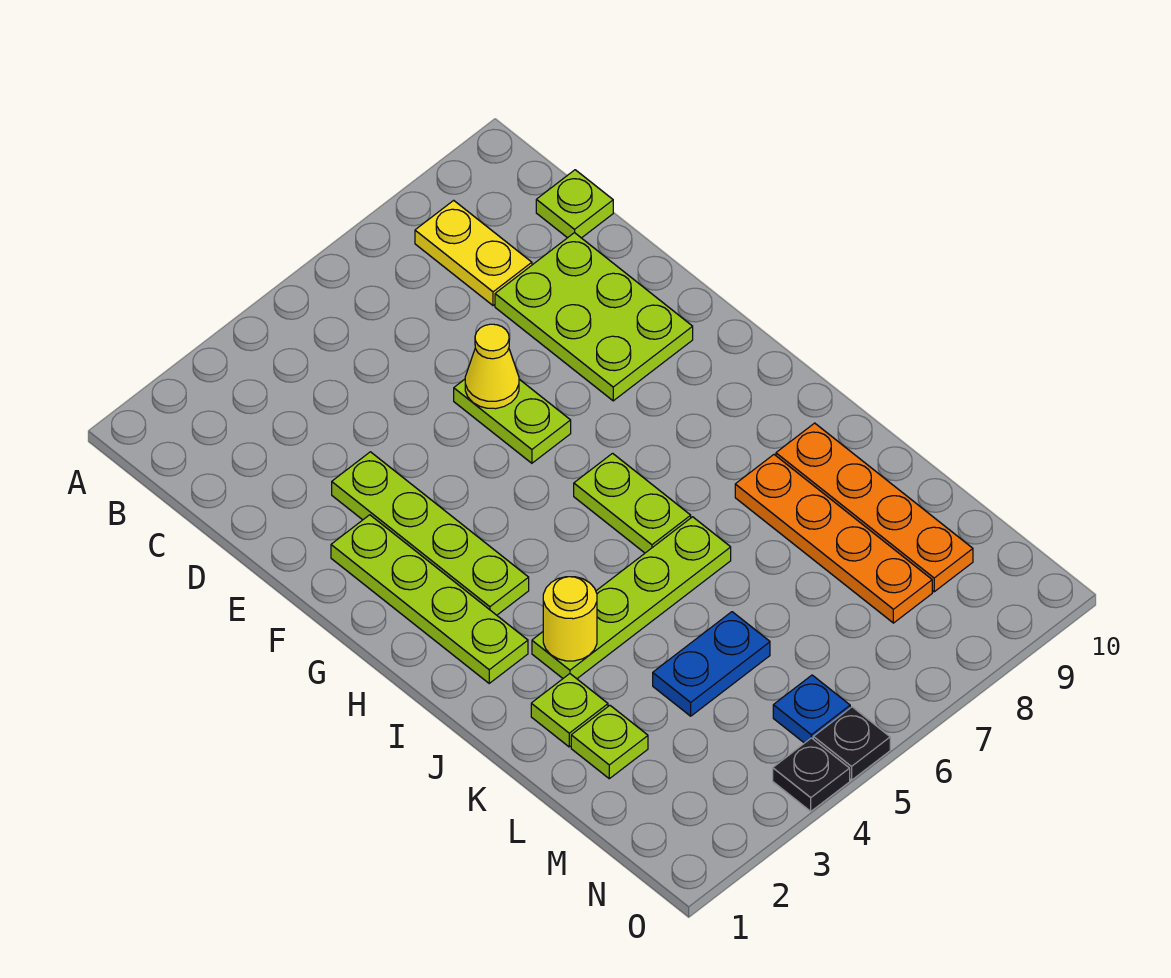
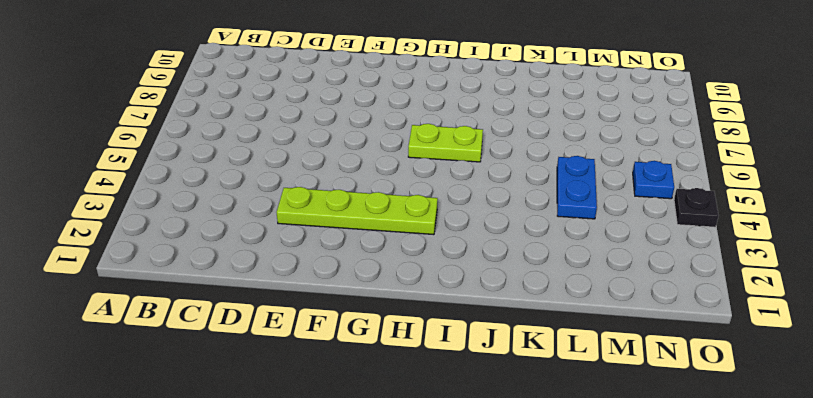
none -> yellow plate B8:C8 level 1
none -> lime plate C10 level 1
none -> lime plate D8:F9 level 1

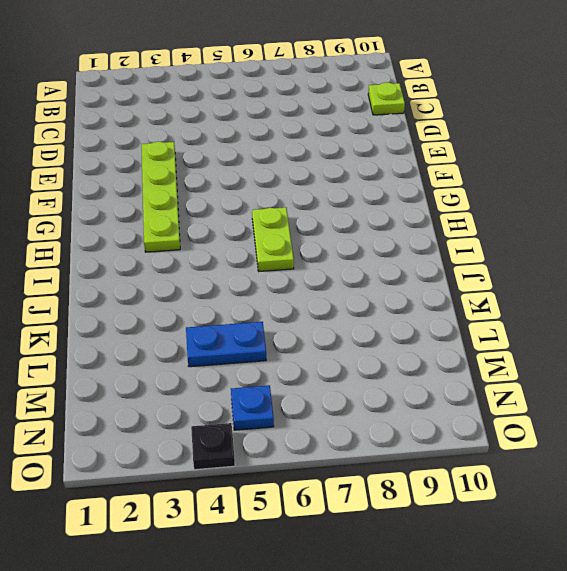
none -> yellow plate B8:C8 level 1
none -> lime plate D8:F9 level 1
none -> lime plate E6:F6 level 1

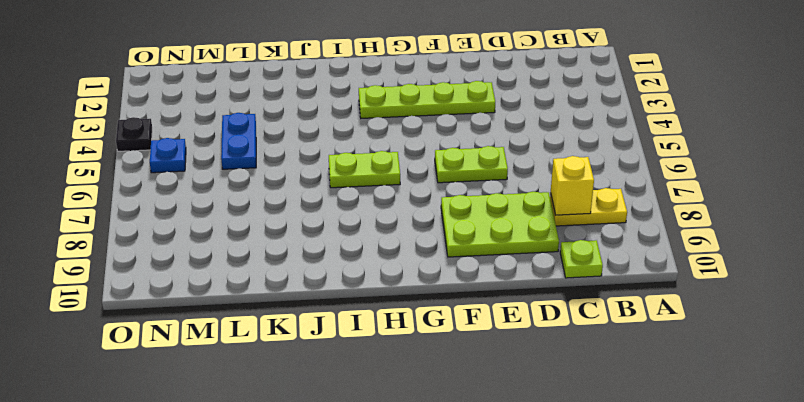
yellow brick C8 level 2 -> none
none -> lime plate F2:I2 level 1
none -> lime plate J3:J6 level 1
none -> orange plate J8:M8 level 1

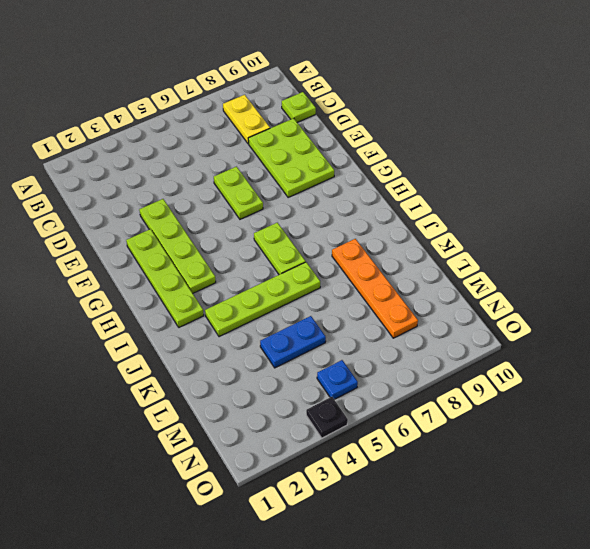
none -> orange plate J9:M9 level 1
none -> lime plate K2 level 1
none -> lime plate L2 level 1

